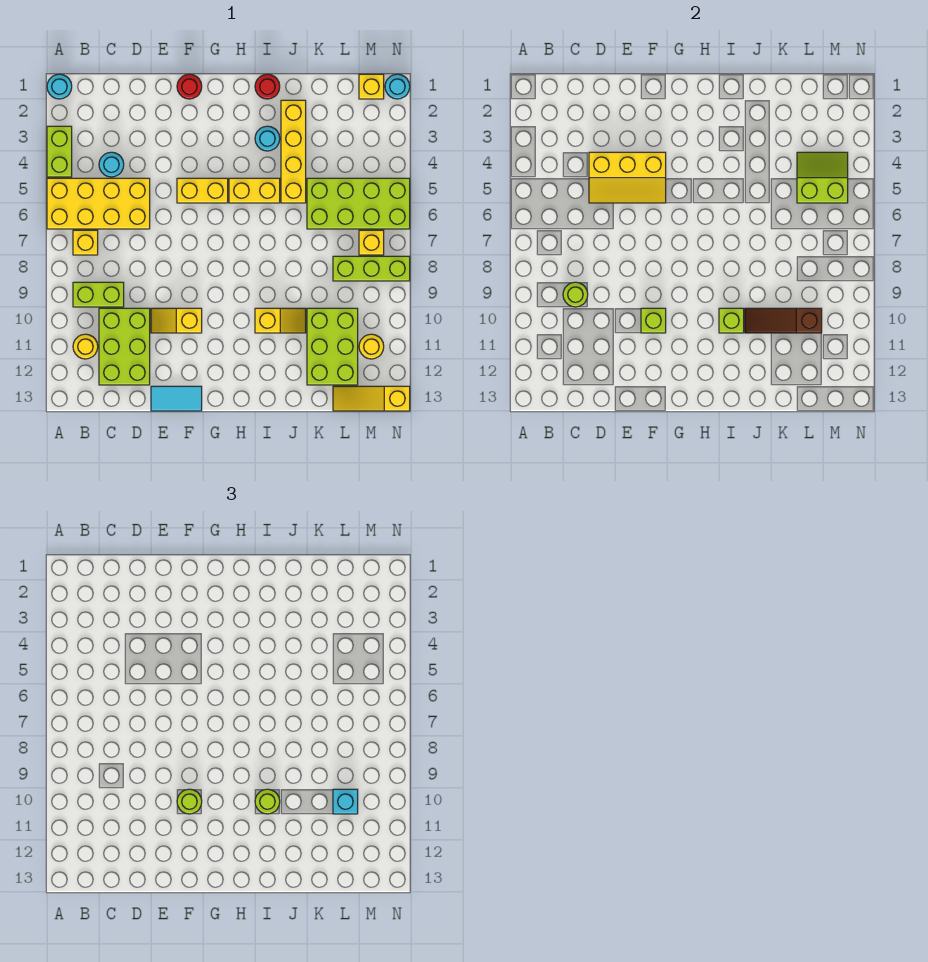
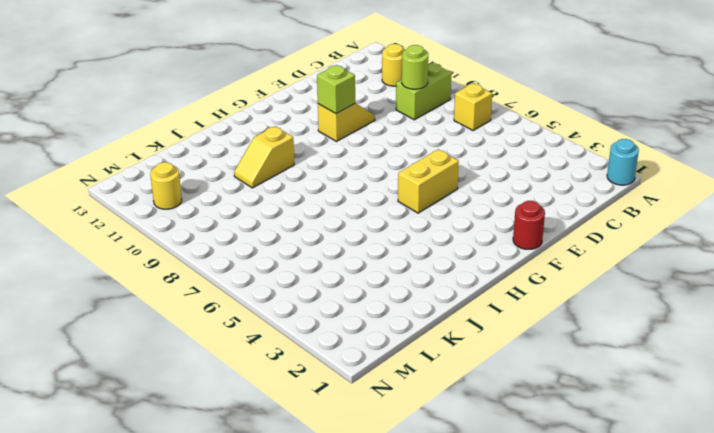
none -> lime brick A3:A4 level 1
none -> yellow brick A5:D6 level 1
none -> cyan round brick C4 level 1
none -> lime brick C10:D12 level 1

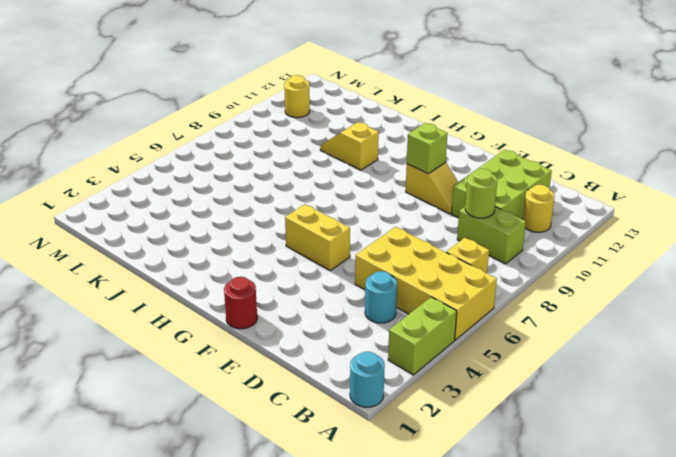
none -> cyan tile E13:F13 level 1
none -> yellow brick H5:I5 level 1
none -> red round brick I1 level 1
none -> cyan round brick I3 level 1

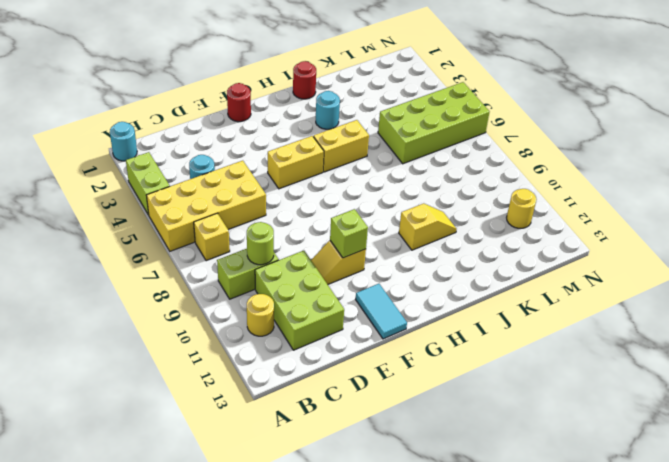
cyan tile F12:F13 level 1 -> cyan tile E13:F13 level 1
none -> yellow brick J2:J5 level 1
none -> lime brick K10:L12 level 1
none -> lime brick L8:N8 level 1
none -> yellow slope L13:N13 level 1 top N

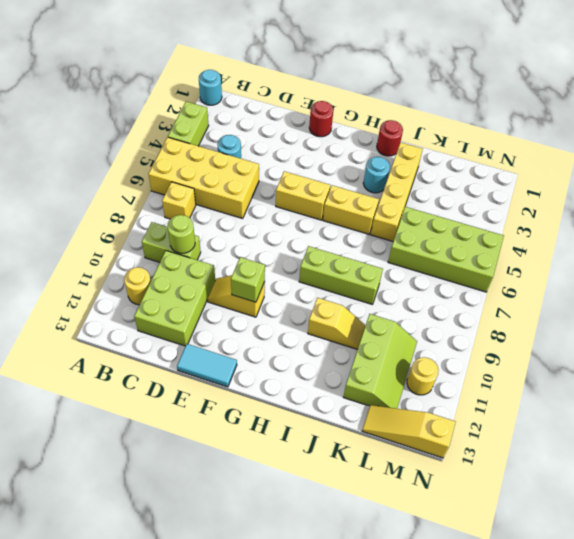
lime brick H8:J8 level 1 -> lime brick L8:N8 level 1
lime slope K10:L12 level 1 top K -> lime brick K10:L12 level 1
none -> yellow brick M1 level 1
none -> yellow brick M7 level 1
none -> cyan round brick N1 level 1
none -> yellow slope D4:F5 level 2 top 4

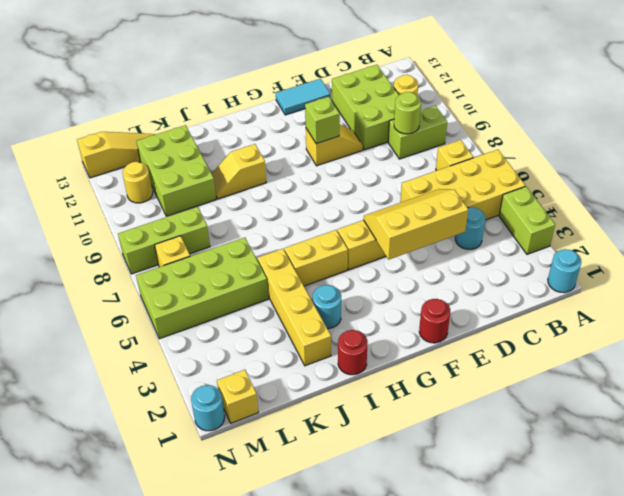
none -> lime brick I10 level 2
none -> brown slope J10:L10 level 2 top L
none -> lime slope L4:M5 level 2 top 5
none -> lime round brick F10 level 3

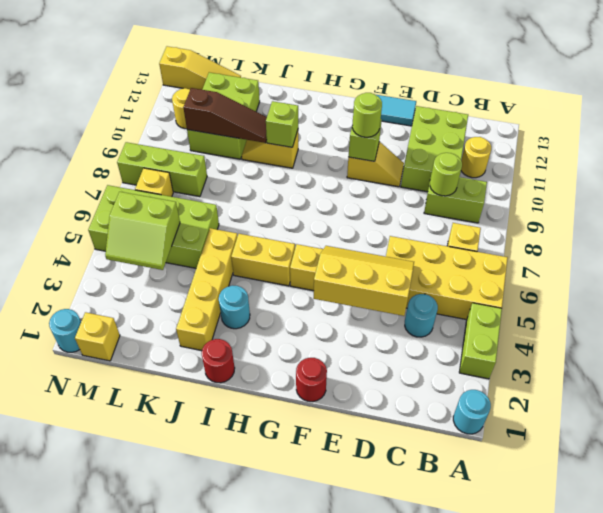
none -> lime round brick I10 level 3
none -> cyan brick L10 level 3

